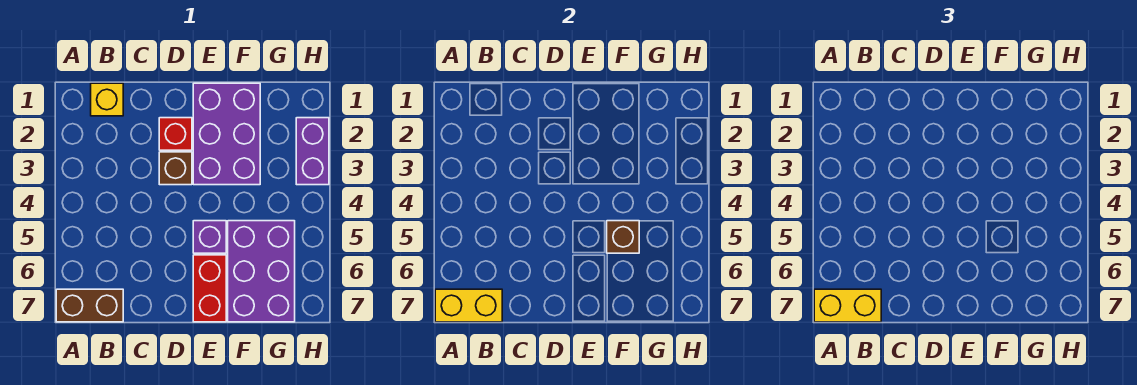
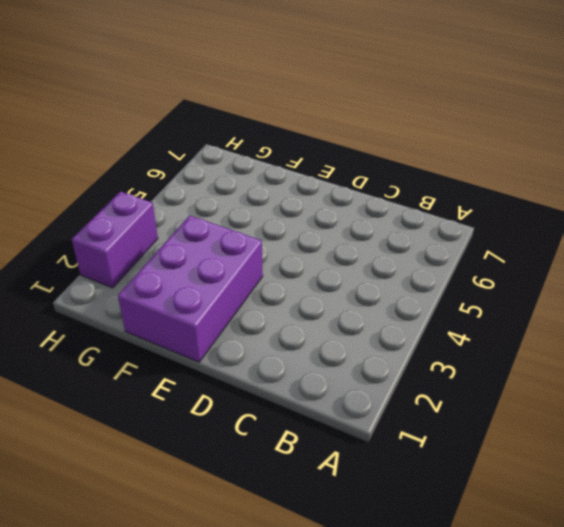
none -> brown brick A7:B7 level 1
none -> yellow brick B1 level 1
none -> red brick D2 level 1

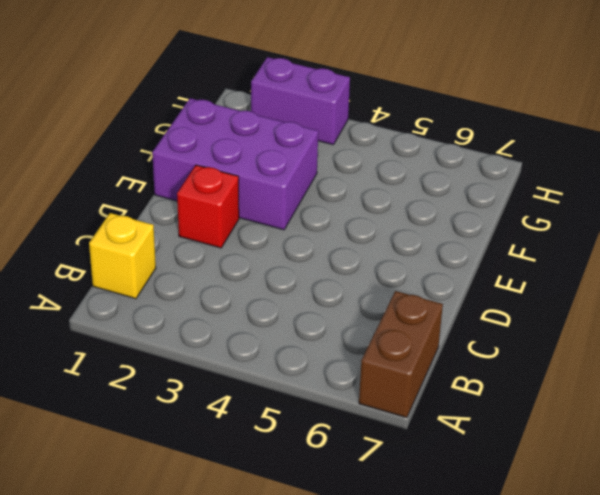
none -> brown brick D3 level 1
none -> purple brick E5 level 1
none -> red brick E6:E7 level 1

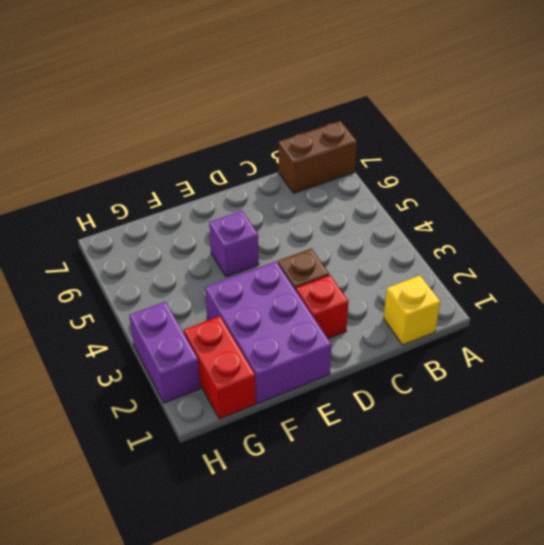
red brick G1:G2 level 1 -> red brick E6:E7 level 1
none -> purple brick F5:G7 level 1
none -> yellow brick A7:B7 level 2
none -> brown brick F5 level 2

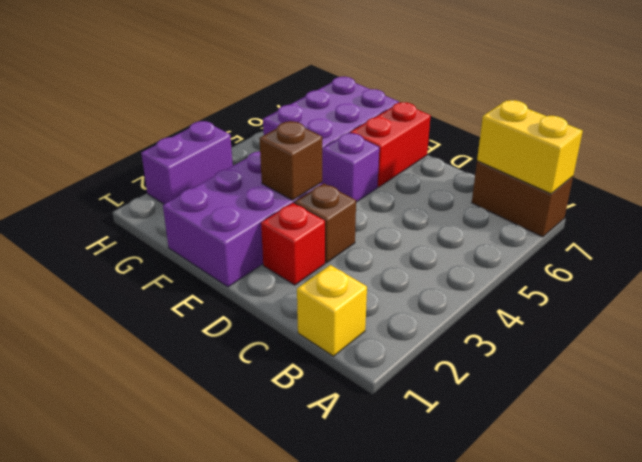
brown brick E3 level 2 -> brown brick F5 level 2
none -> yellow brick A7:B7 level 3

